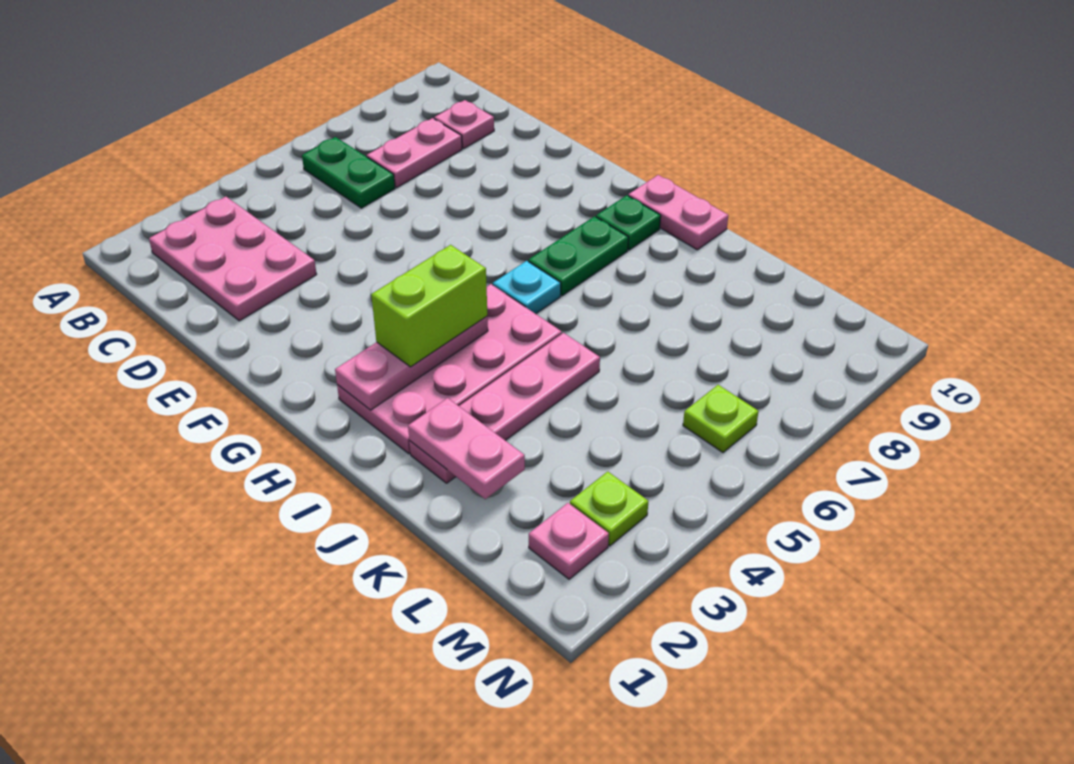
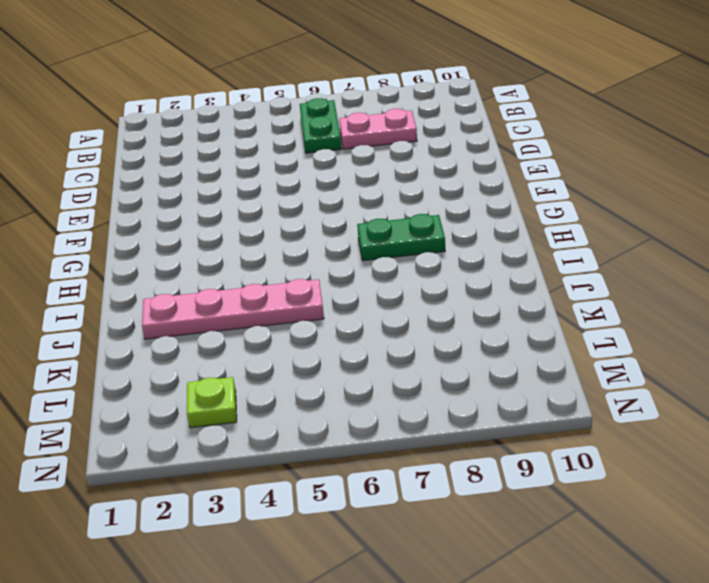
none -> pink plate B2:D3 level 1
none -> pink plate C9 level 1
none -> pink plate H2:I5 level 1

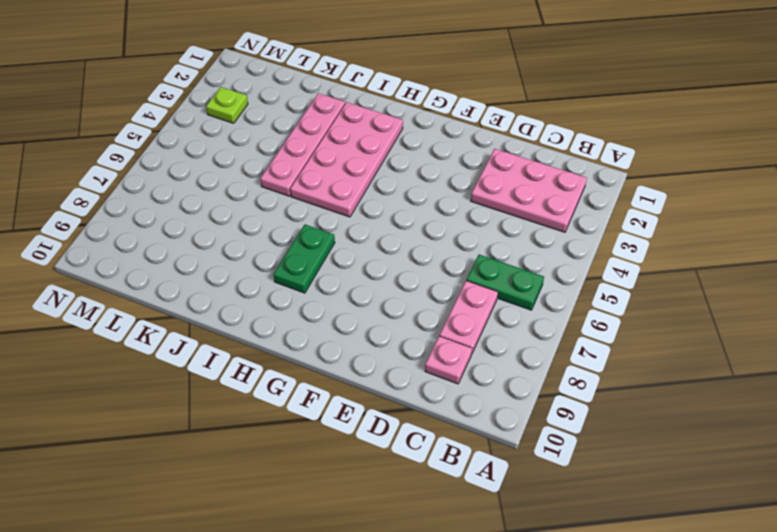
none -> cyan plate H6 level 1
none -> green plate H9 level 1
none -> pink plate H10:I10 level 1

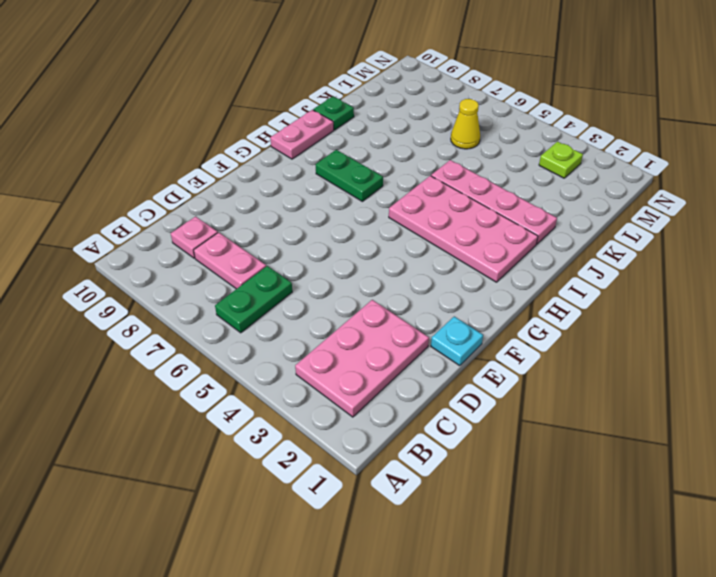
cyan plate E1 level 1 -> cyan plate H6 level 1
green plate J10 level 1 -> green plate H9 level 1
yellow cone L6 level 1 -> none
none -> pink plate M2 level 1
none -> lime plate M6 level 1
none -> pink plate H2:H4 level 2

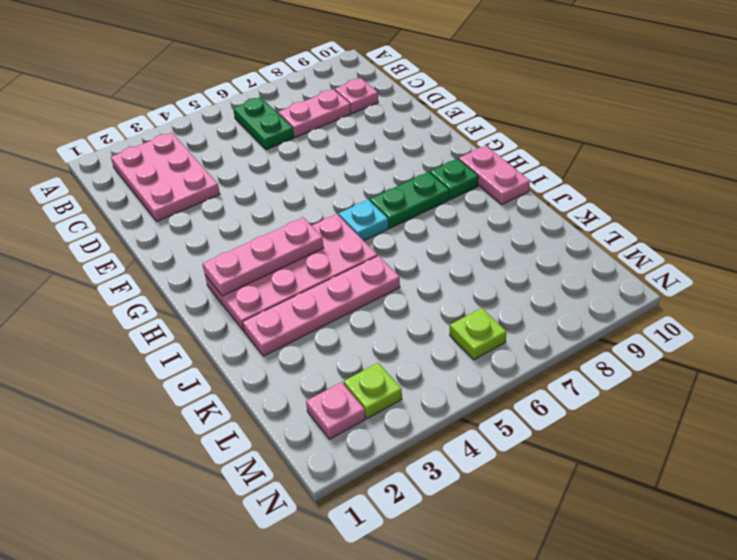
none -> pink plate J2:K2 level 2
none -> lime brick H3:H4 level 3

